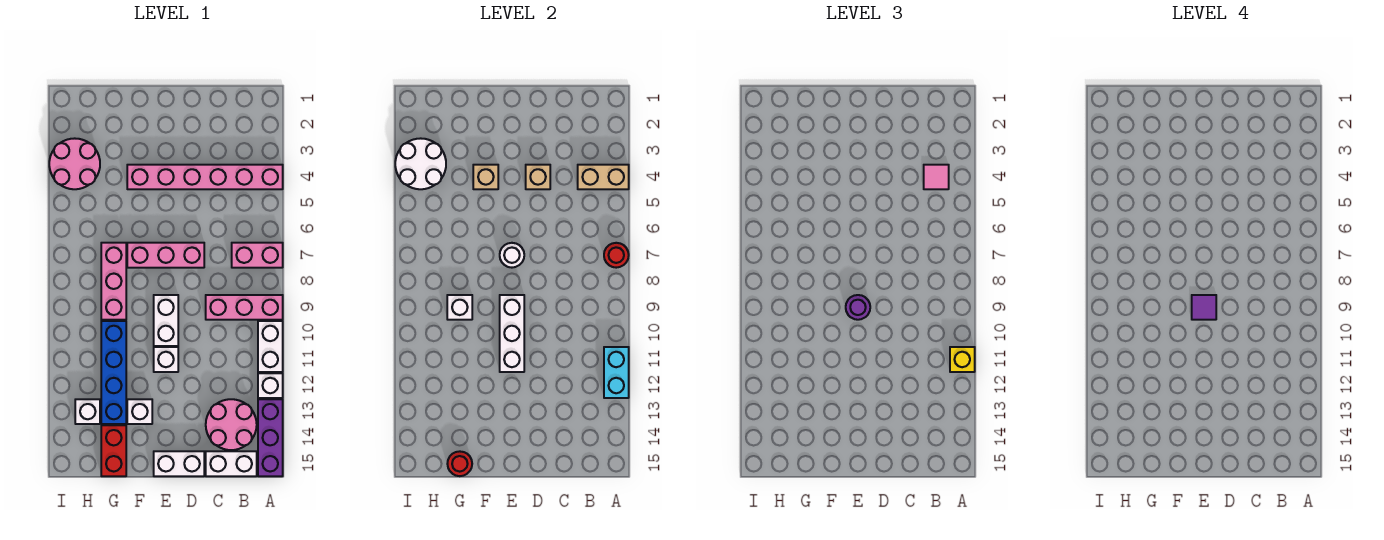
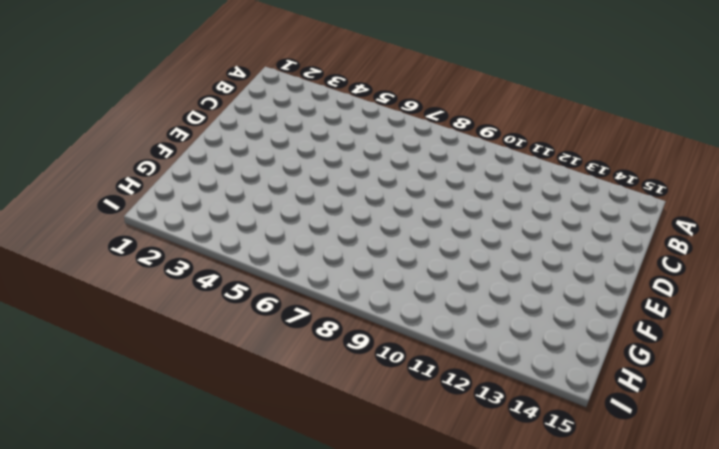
none -> pink brick A4:F4 level 1
none -> pink brick A7:B7 level 1
none -> pink brick A9:C9 level 1
none -> white brick A10:A11 level 1

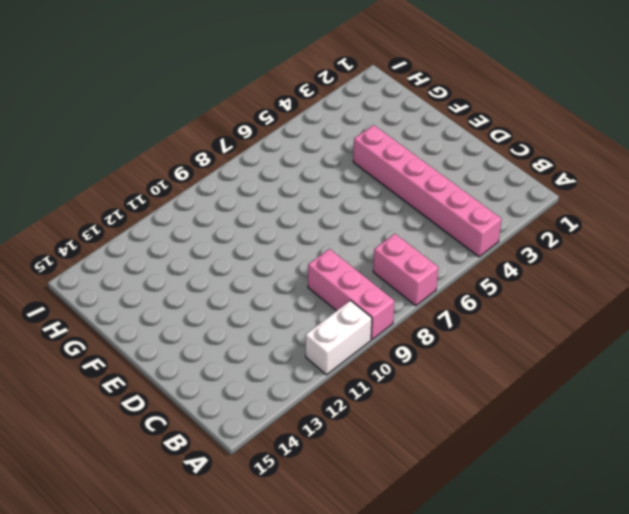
none -> white brick A12 level 1
none -> purple brick A13:A15 level 1
none -> pink round brick B13:C14 level 1
none -> white brick B15:C15 level 1

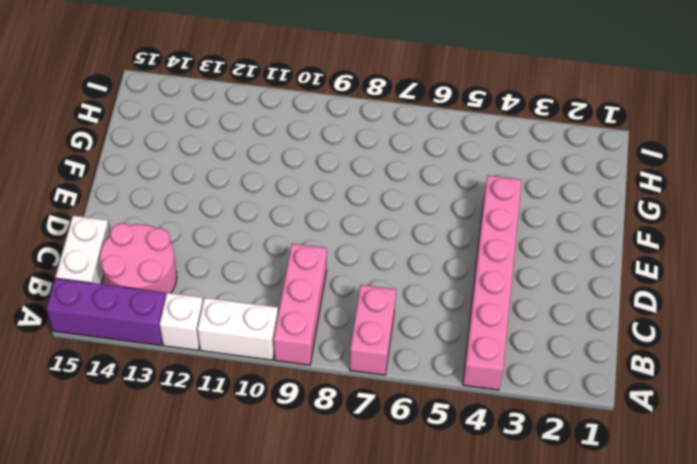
none -> pink brick D7:F7 level 1
none -> white brick D15:E15 level 1
none -> white brick E9:E10 level 1
none -> white brick E11 level 1

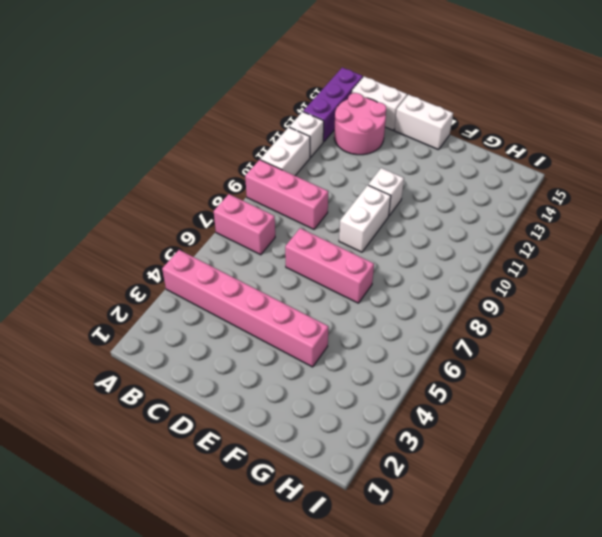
none -> white brick F13 level 1
none -> pink brick G7:G9 level 1
none -> blue brick G10:G13 level 1
none -> red brick G14:G15 level 1

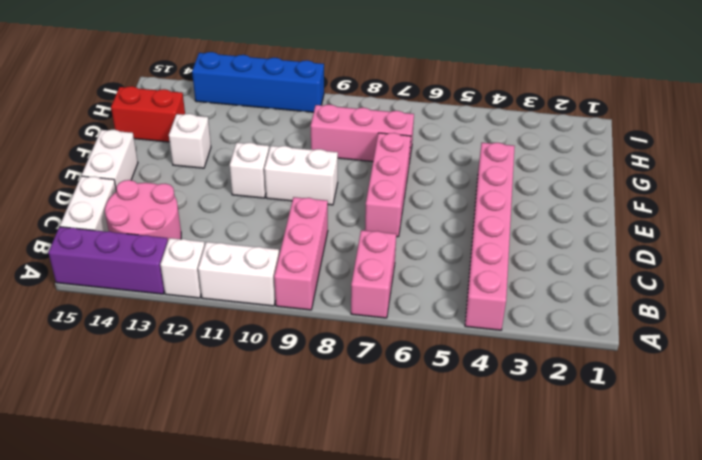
blue brick I10:I13 level 1 -> blue brick G10:G13 level 1
none -> pink round brick H3:I4 level 1
none -> white brick H13 level 1
none -> tan brick A4:B4 level 2
none -> red round brick A7 level 2

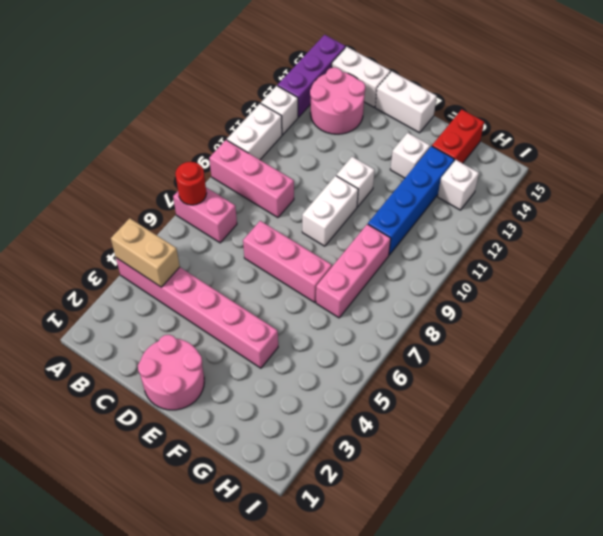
pink round brick D1:E2 level 1 -> pink round brick H3:I4 level 1
none -> cyan brick A11:A12 level 2
none -> tan brick D4 level 2
none -> white round brick E7 level 2
none -> white brick E9:E11 level 2

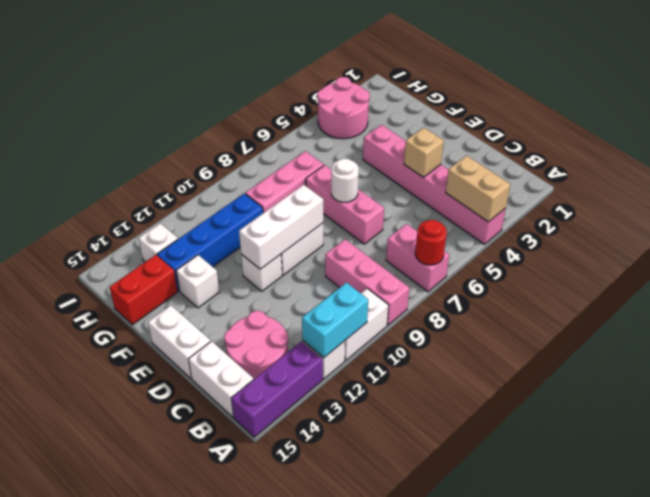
none -> tan brick F4 level 2
none -> white brick G9 level 2
none -> red round brick G15 level 2
none -> white round brick H3:I4 level 2

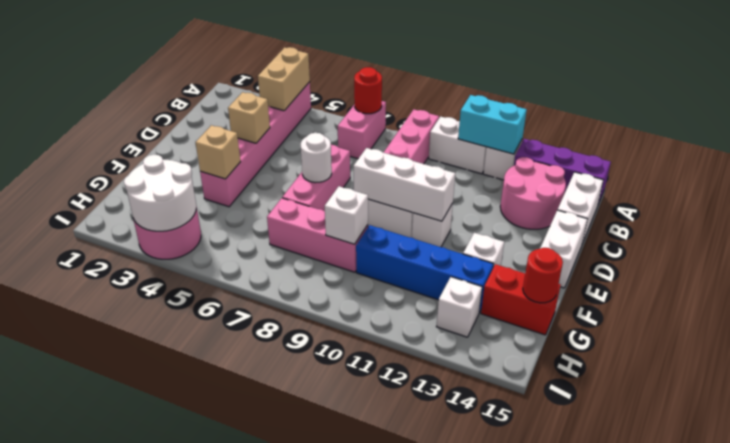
none -> yellow brick A11 level 3
none -> pink tile B4 level 3
none -> purple round brick E9 level 3
none -> purple tile E9 level 4

